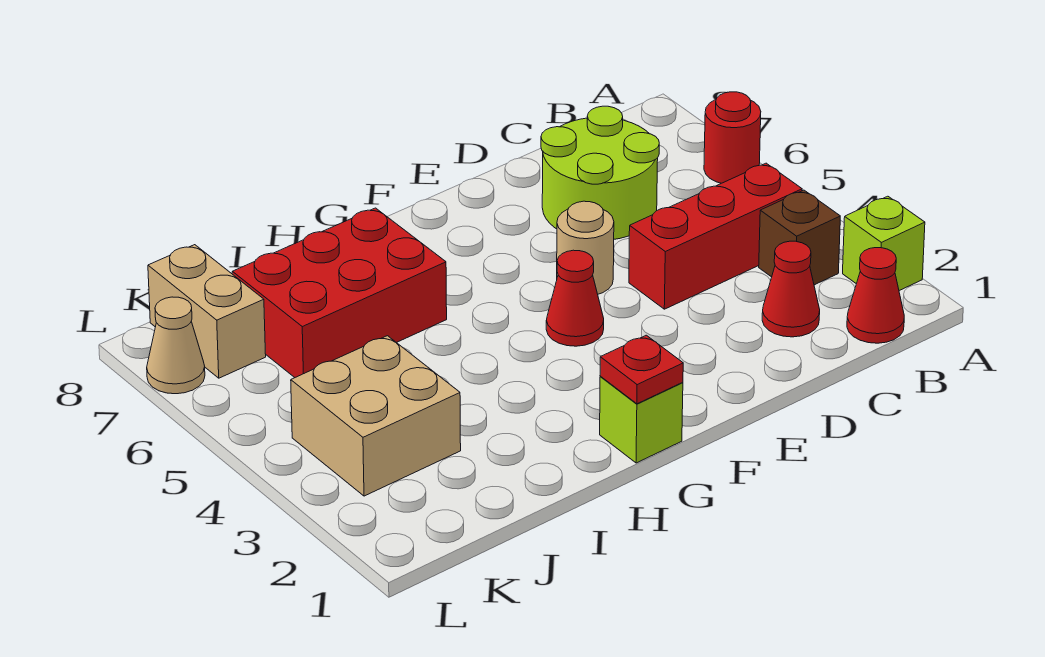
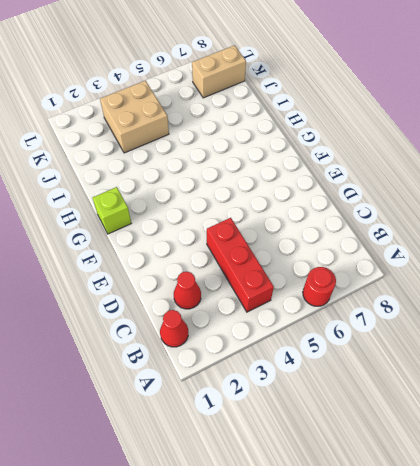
none -> lime brick A2 level 1
none -> brown brick B3 level 1
none -> lime round brick C6:D7 level 1

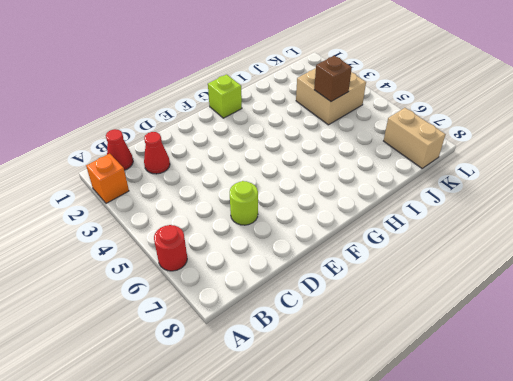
orange brick A2 level 1 -> lime brick A2 level 1
lime round brick D6 level 1 -> lime round brick C6:D7 level 1
brown brick J4 level 2 -> brown brick B3 level 1
none -> red brick B4:D4 level 1
none -> tan round brick E5 level 1
none -> red cone F4 level 1

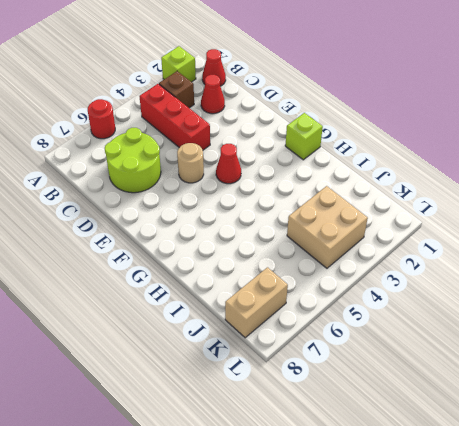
none -> red brick H6:J7 level 1
none -> tan cone L7 level 1
none -> red plate G1 level 2

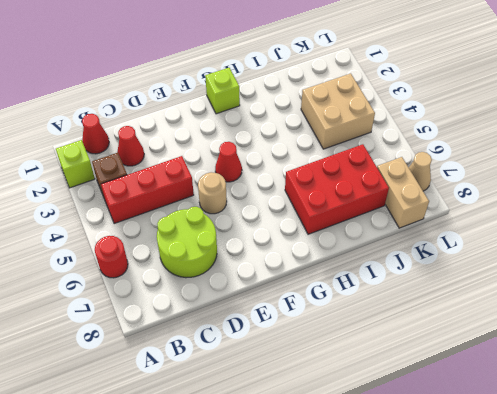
none -> red plate G1 level 2

